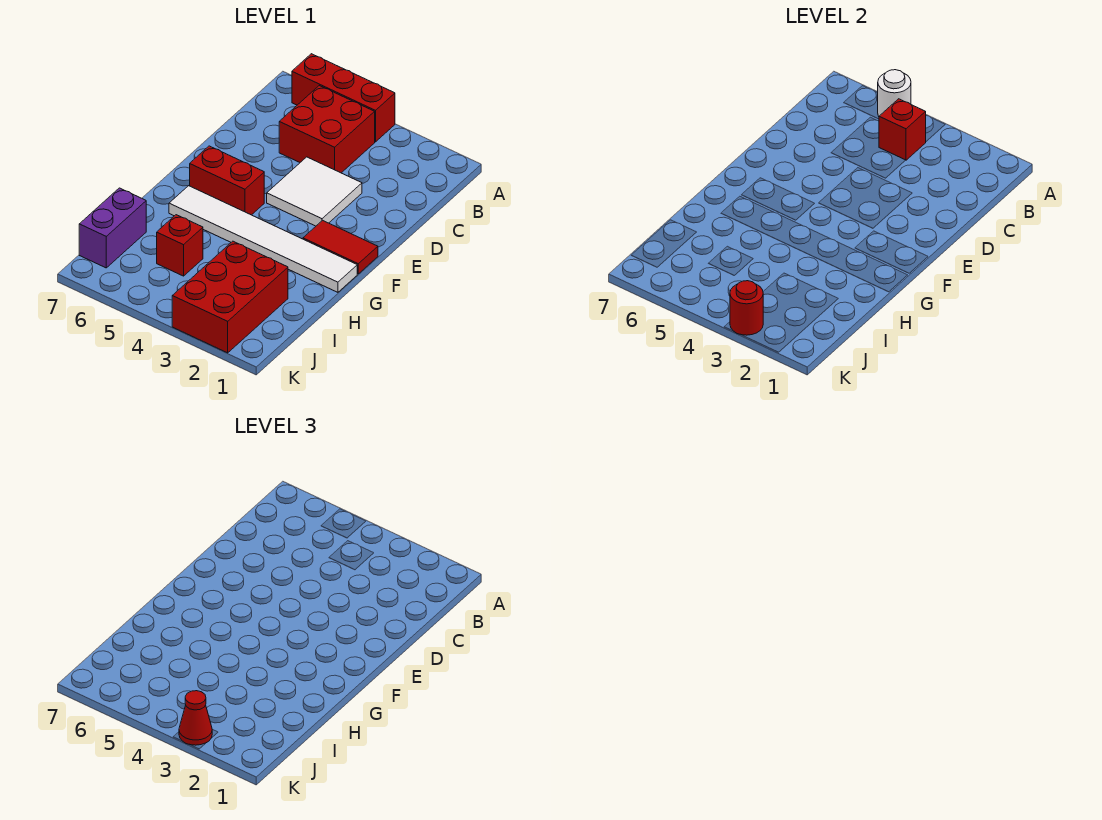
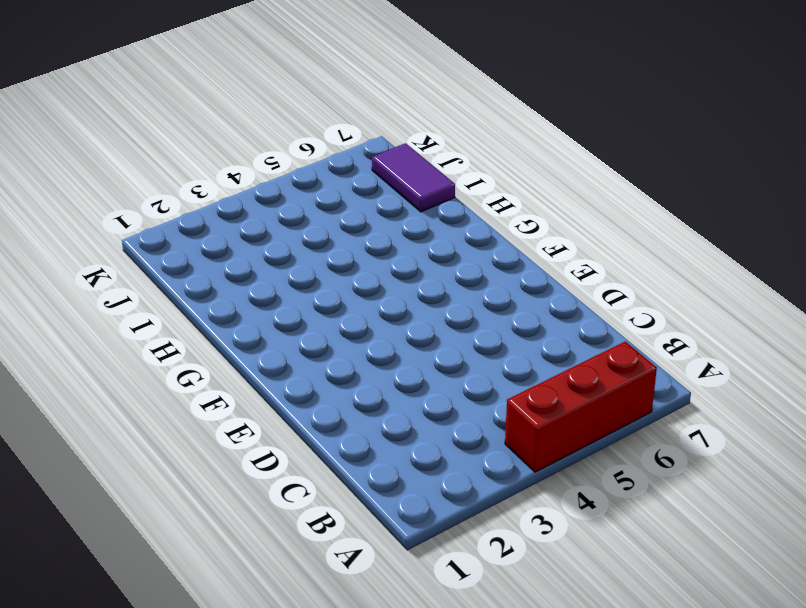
purple tile I7:J7 level 1 -> purple brick I7:J7 level 1
none -> red brick B4:C5 level 1
none -> white tile D3:E4 level 1
none -> red tile F1:F2 level 1

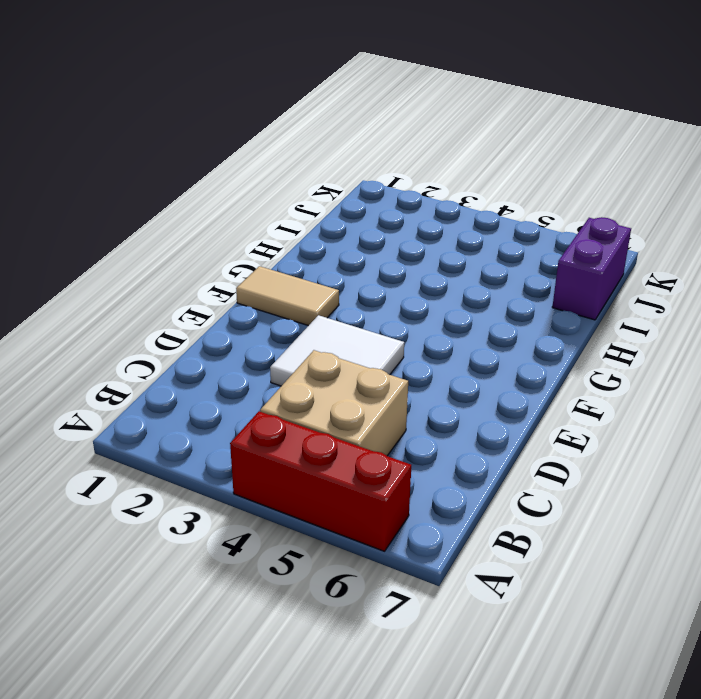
tan brick B4:C5 level 1 -> red brick B4:C5 level 1
tan tile F1:F2 level 1 -> red tile F1:F2 level 1
none -> red brick F5:F6 level 1
none -> white tile G1:G6 level 1
none -> red brick I2:K3 level 1

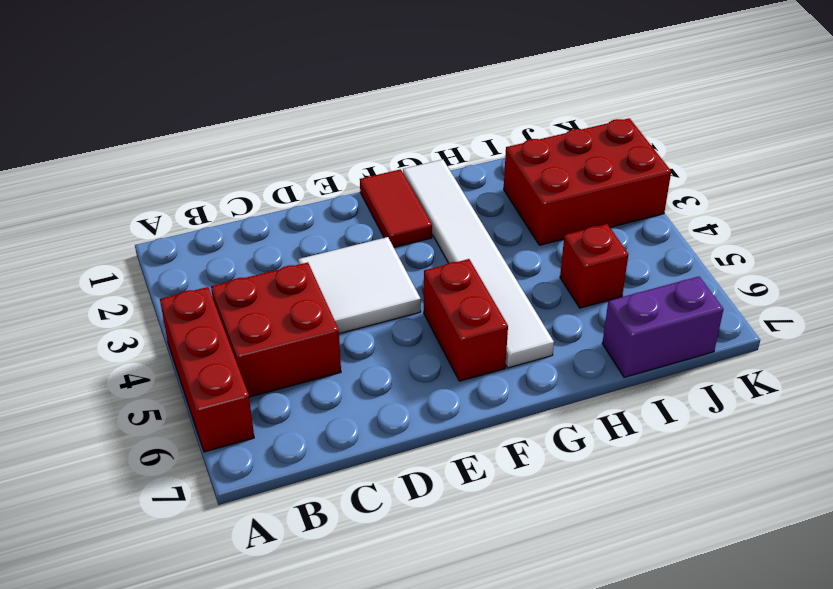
none -> white round brick A5 level 2
none -> red brick B4 level 2
none -> red round brick K3 level 2

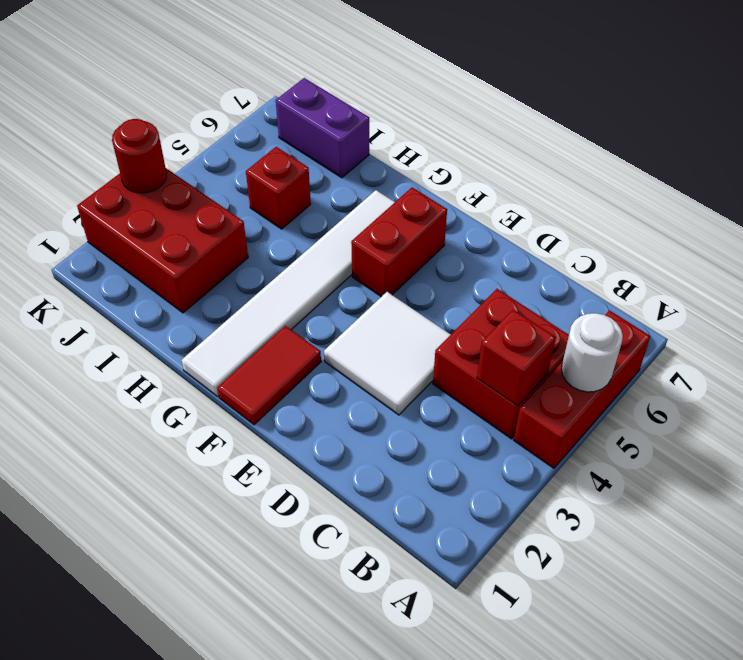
none -> red cone K3 level 3

